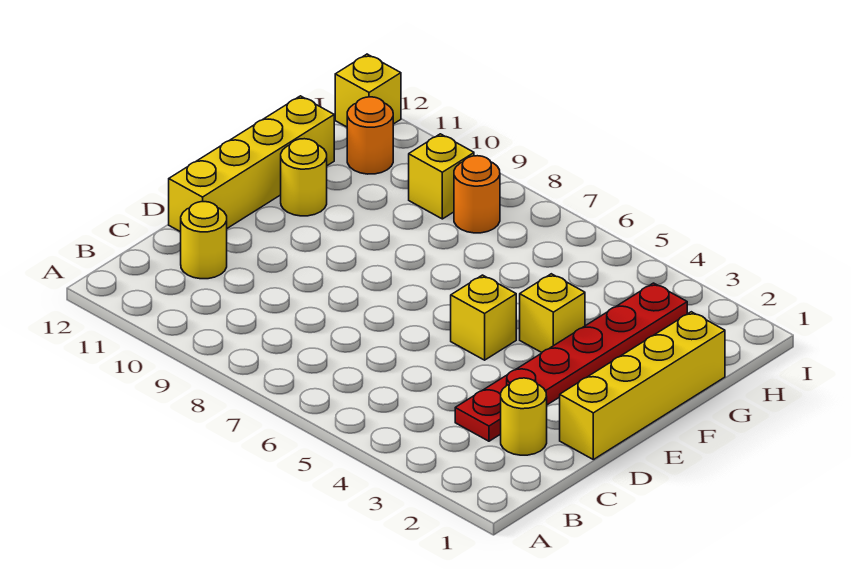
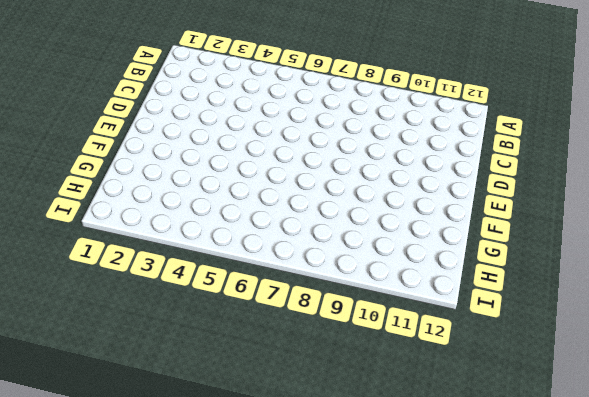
none -> yellow round brick C2 level 1
none -> red plate C3:H3 level 1
none -> yellow round brick C11 level 1

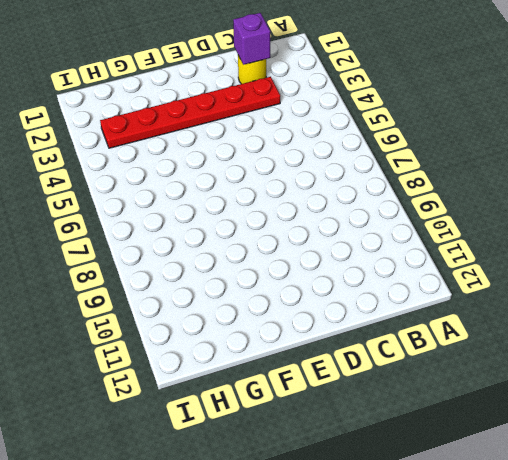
purple brick C2 level 2 -> none
none -> yellow round brick C11 level 1
none -> yellow brick D1:G1 level 1
none -> yellow brick D12:G12 level 1

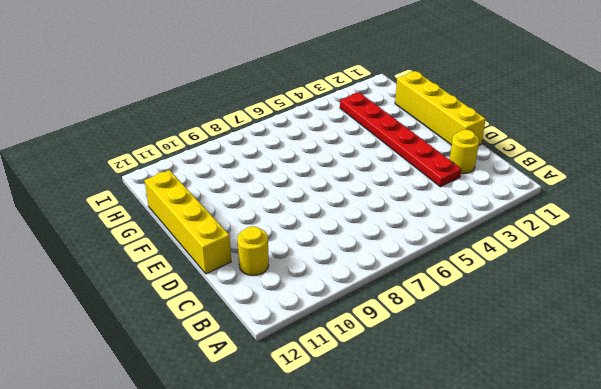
none -> yellow brick E5 level 1
none -> yellow brick F4 level 1
none -> yellow round brick F11 level 1

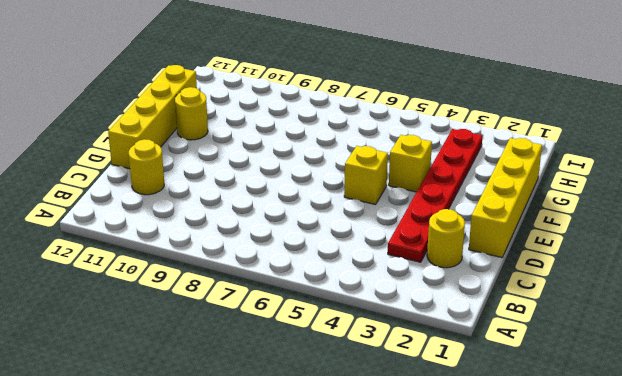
none -> orange round brick H8 level 1
none -> yellow brick H9 level 1
none -> orange round brick H11 level 1

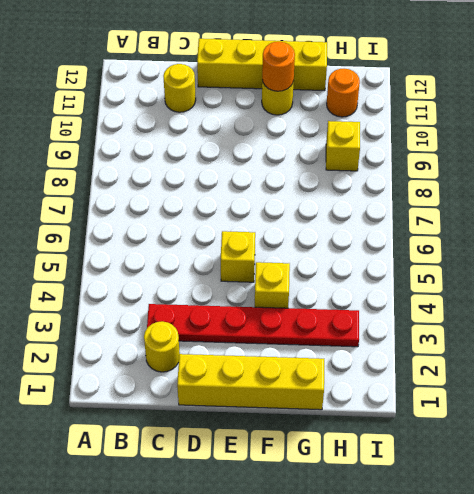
orange round brick F11 level 2 -> orange round brick H8 level 1
none -> yellow brick I12 level 1

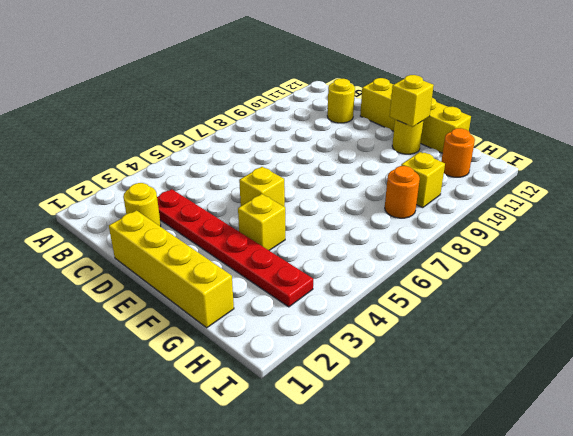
yellow brick F11 level 2 -> yellow brick I12 level 1

